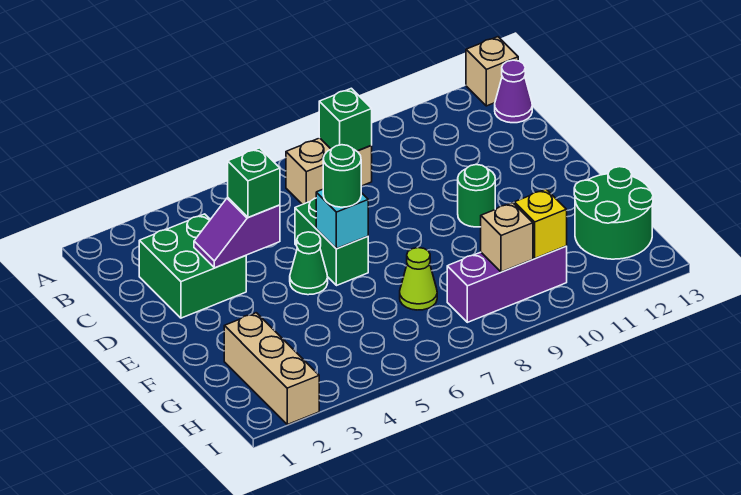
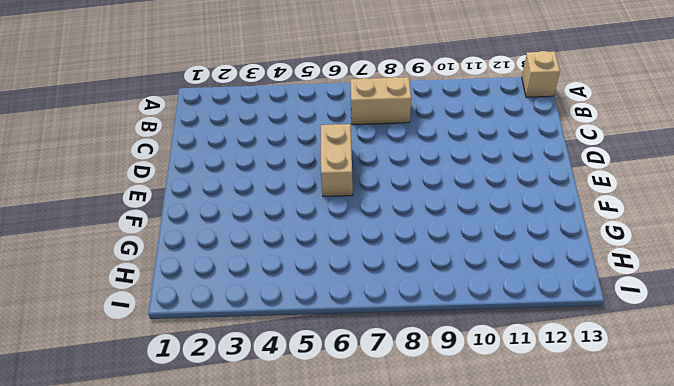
tan brick D6:E6 level 1 -> green brick D6:E6 level 1
none -> purple cone B13 level 1
none -> green brick C2:D3 level 1
none -> green cone E5 level 1

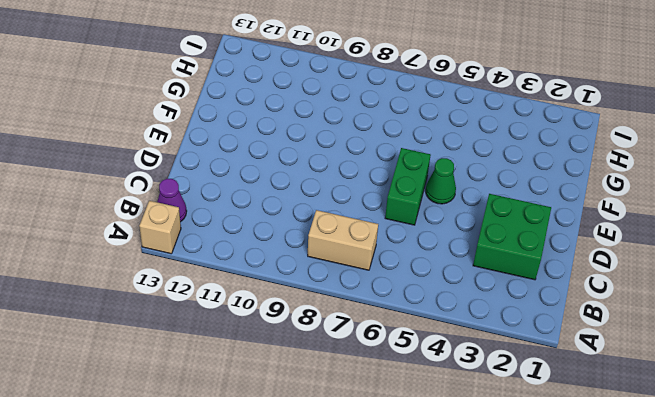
none -> green round brick E10 level 1
none -> tan brick G2:I2 level 1
none -> lime cone G7 level 1

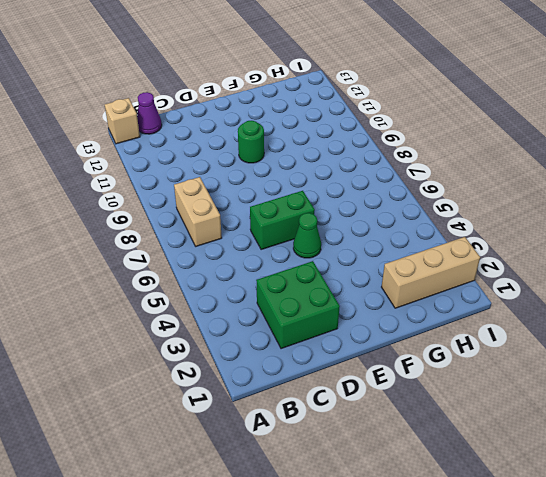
none -> lime cone G7 level 1
none -> green round brick G12:H13 level 1
none -> purple brick H8:H10 level 1

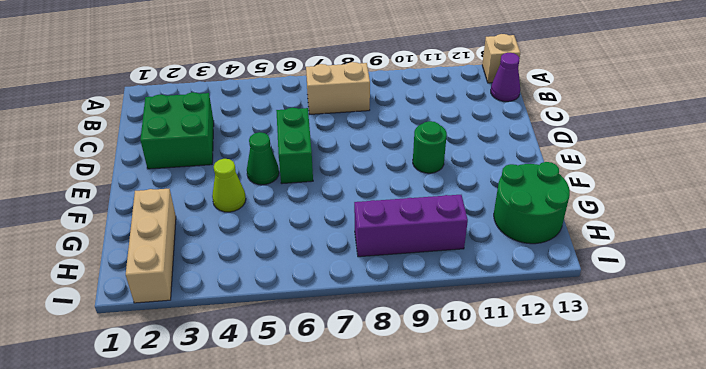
lime cone F4 level 1 -> lime cone G7 level 1
none -> green brick B8 level 2
none -> purple slope D3:D4 level 2 top 4
none -> cyan brick E6 level 2

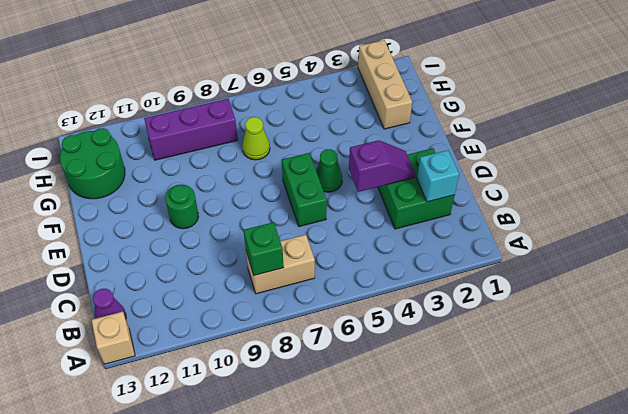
cyan brick C2 level 2 -> cyan brick E6 level 2
none -> tan brick H9 level 2
none -> yellow brick H10 level 2
none -> green brick D4 level 3

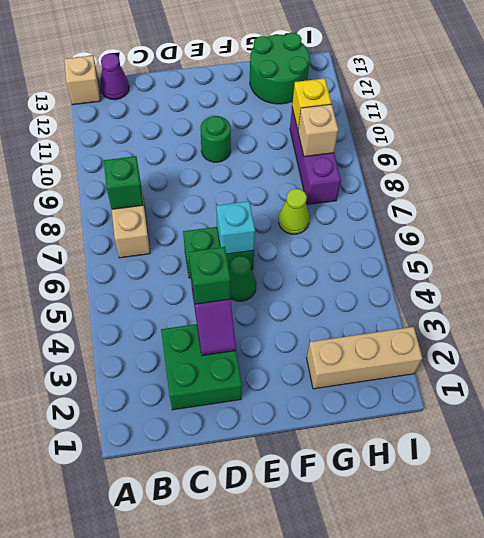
none -> green round brick E6 level 3

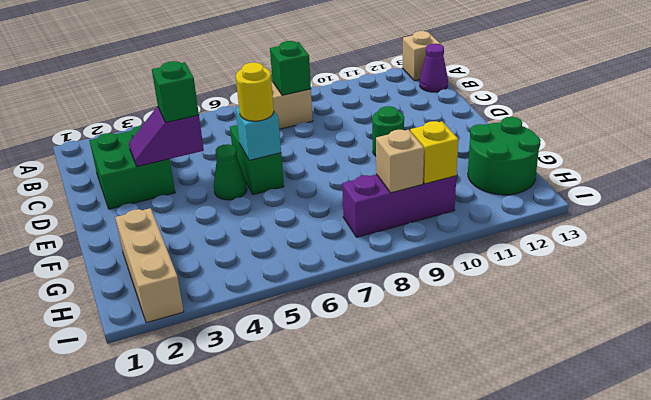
yellow round brick E6 level 3 -> green round brick E6 level 3
none -> lime cone G7 level 1

